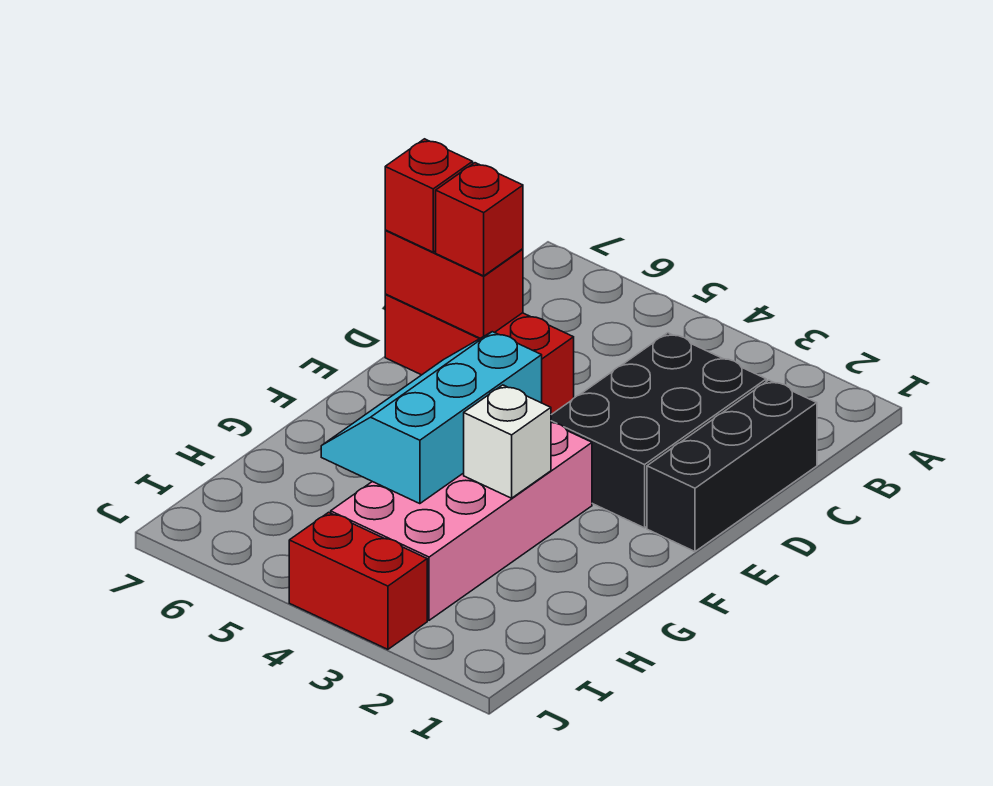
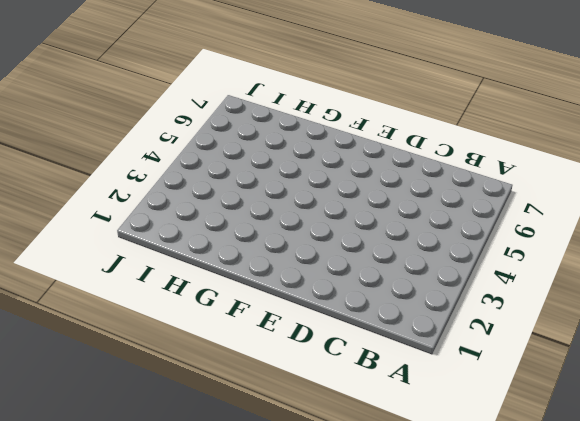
none -> black brick C1:E1 level 1
none -> black brick C2:E3 level 1

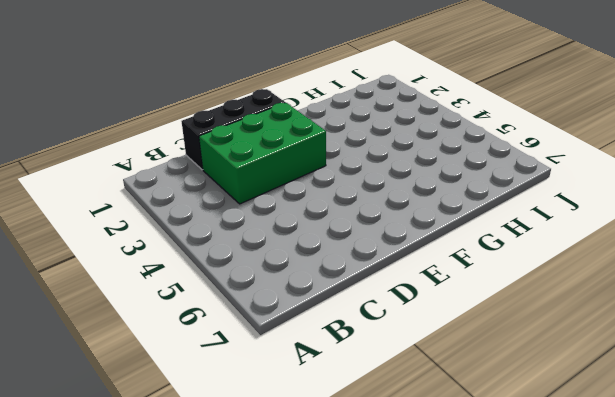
green brick C2:E3 level 1 -> black brick C2:E3 level 1
none -> red brick D5:D7 level 1
none -> pink brick F3:I4 level 1

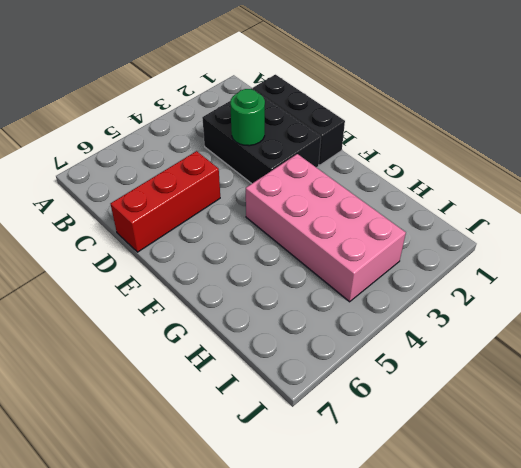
green round brick D3 level 2 -> none
none -> red brick J3:J4 level 1
none -> red brick D6:D7 level 2

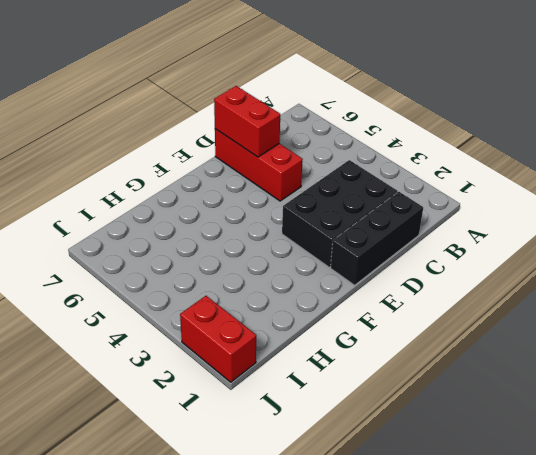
red brick J1:J2 level 1 -> red brick J3:J4 level 1
none -> pink brick F3:I4 level 1
none -> cyan slope F4:H5 level 2 top 4

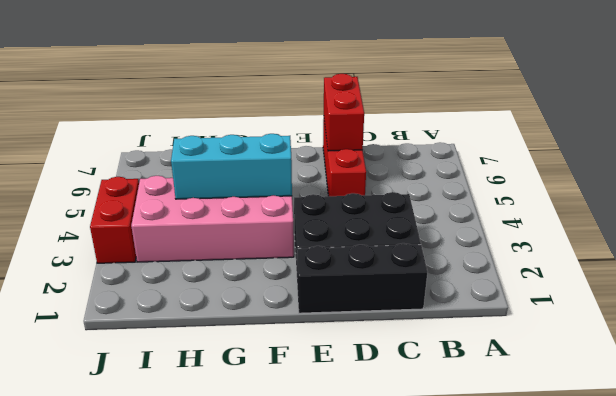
none -> white brick G3 level 2
none -> red brick D6 level 3

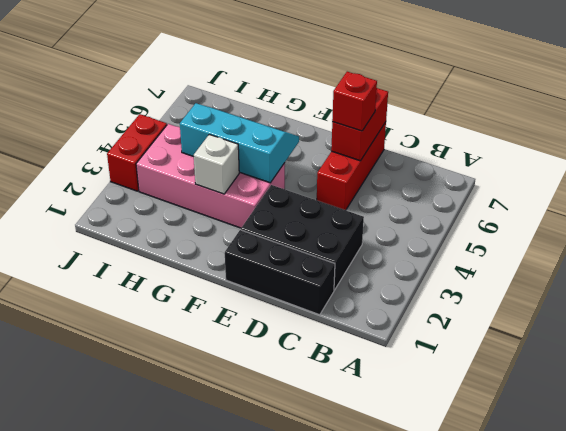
none -> red brick D7 level 3

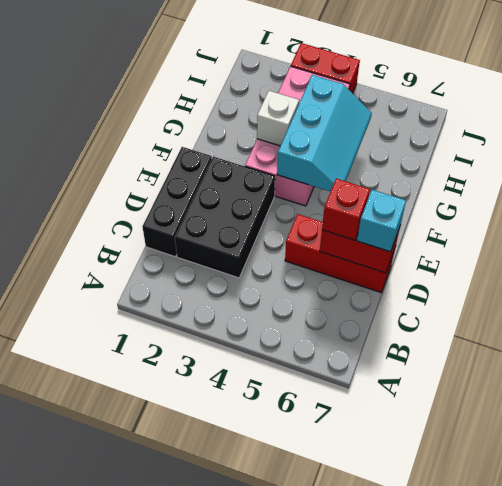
cyan brick D7 level 3 -> red brick D7 level 3

